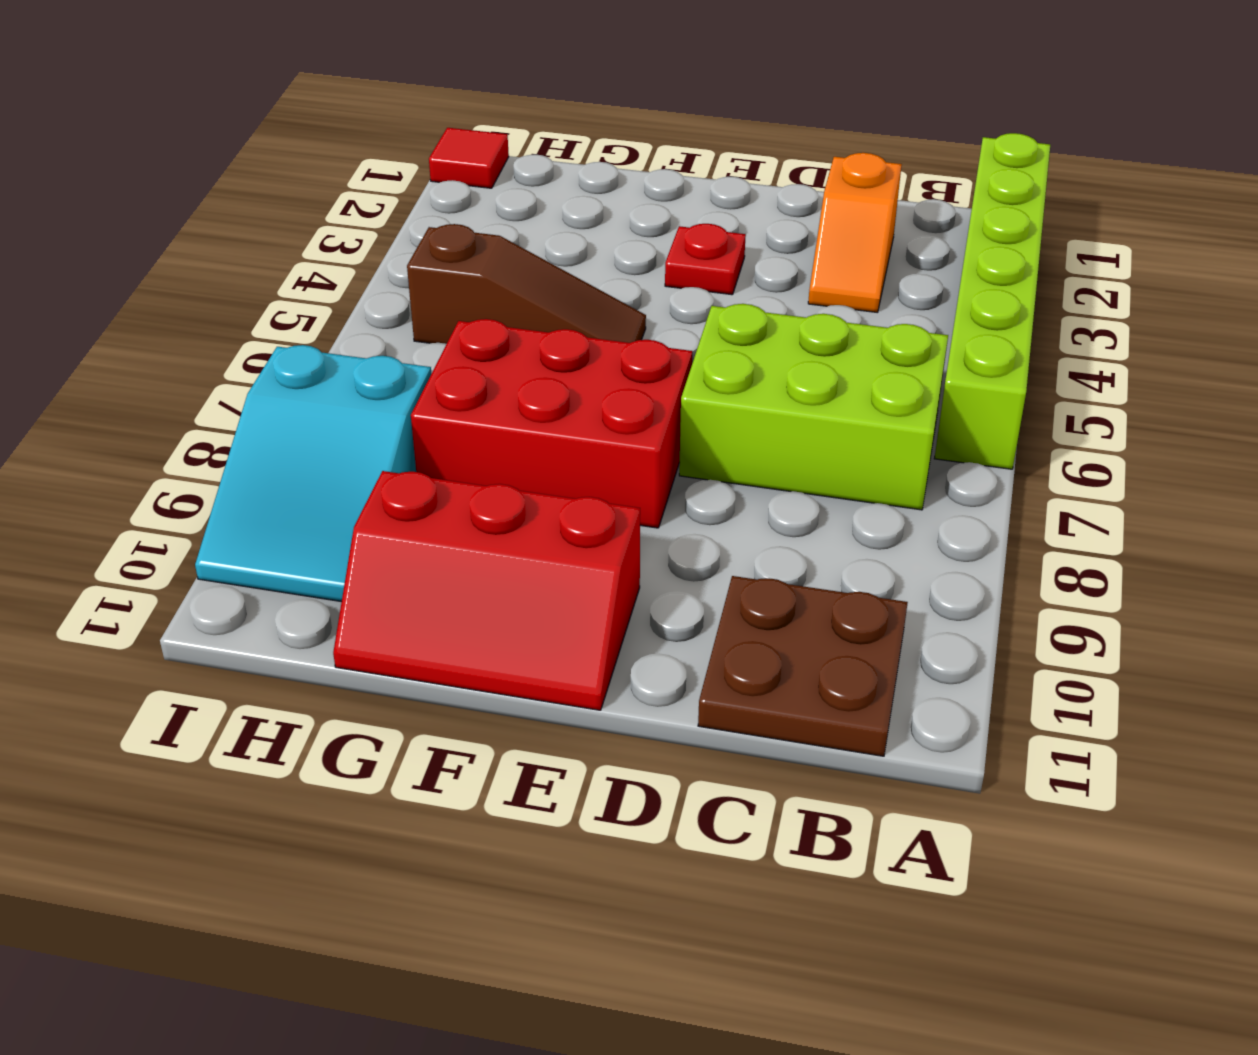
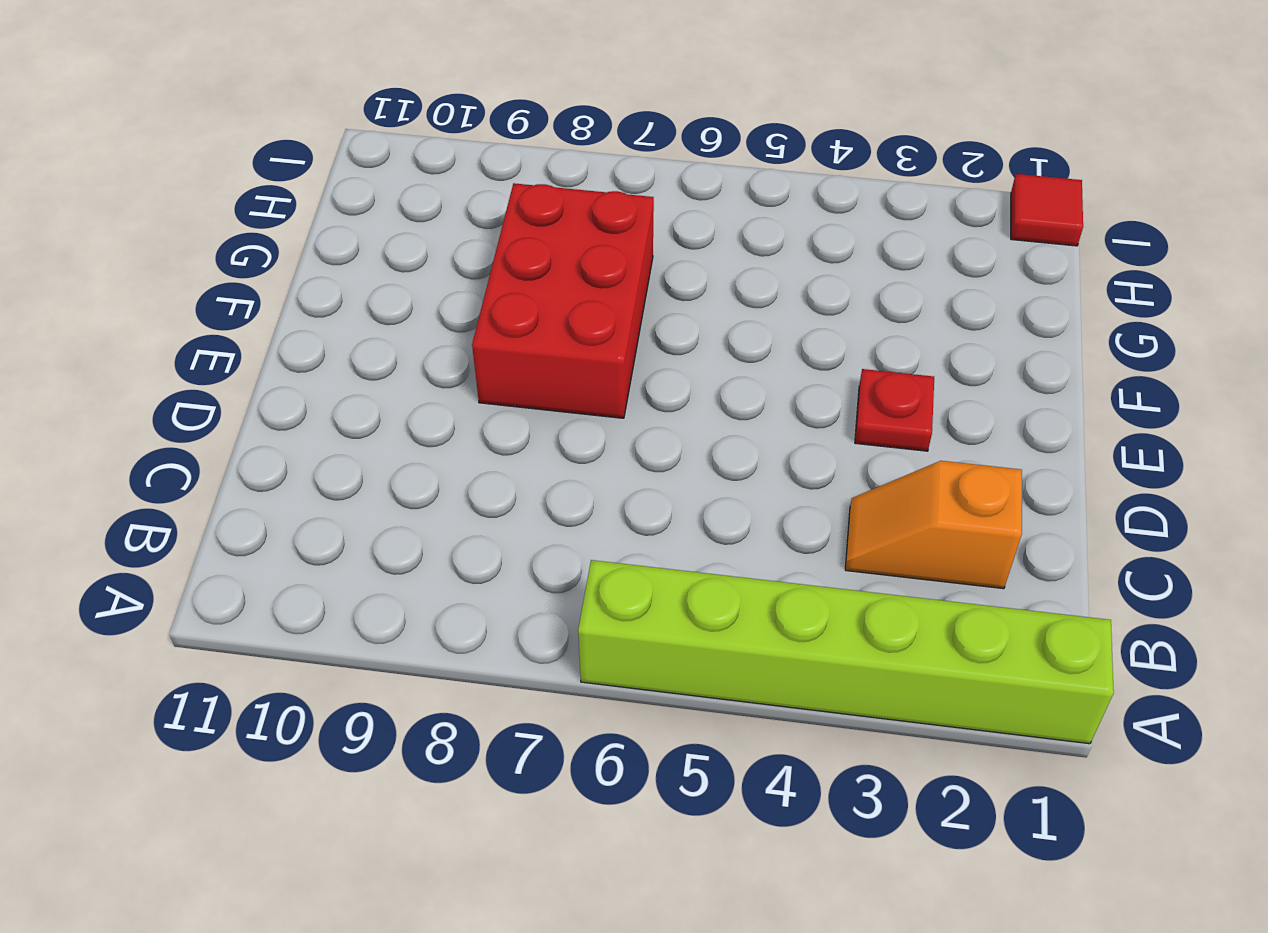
none -> lime brick B6:D7 level 1
none -> brown plate B10:C11 level 1

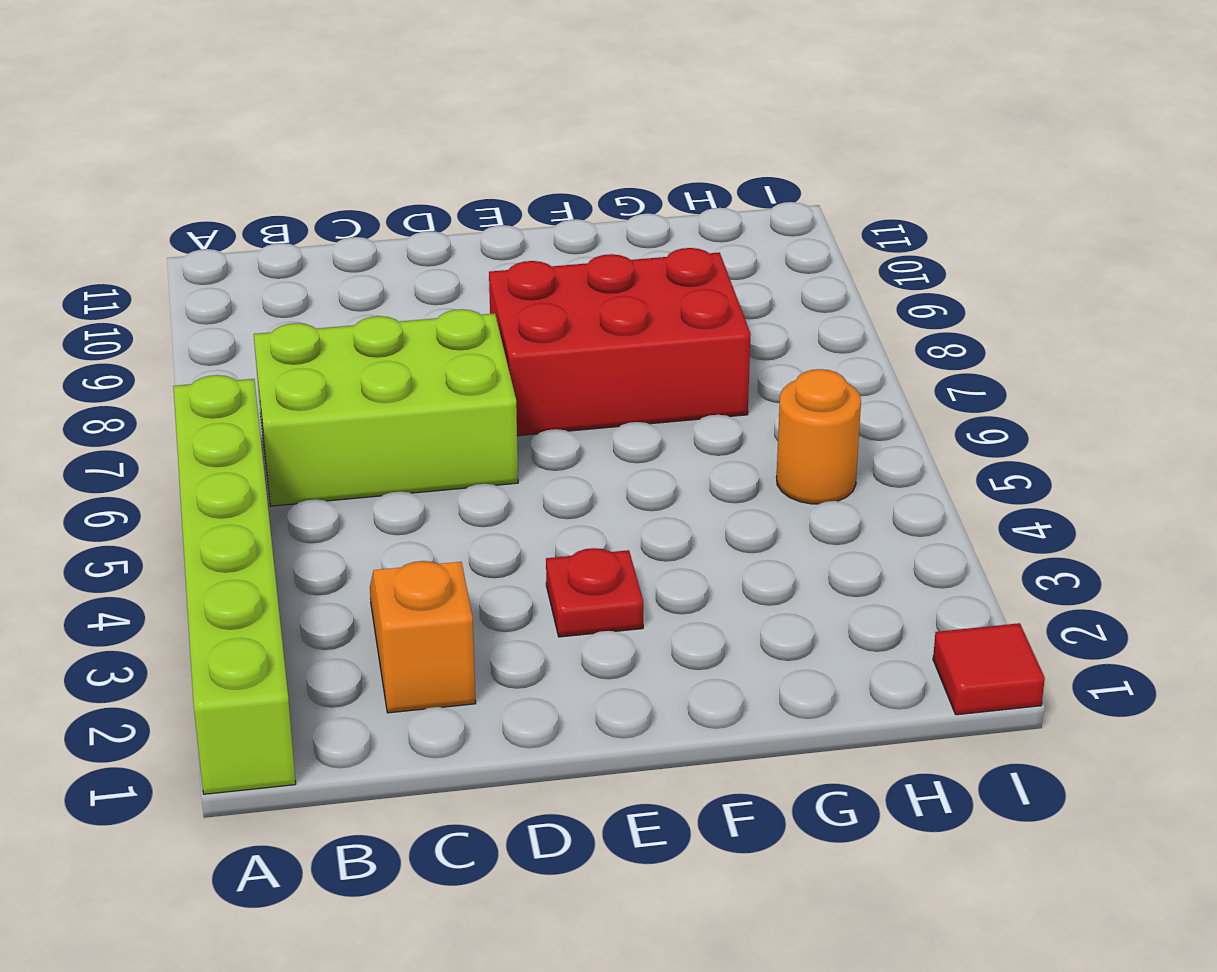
orange round brick H5 level 1 -> brown slope F5:H5 level 1 top H
none -> brown plate B10:C11 level 1
none -> red slope E10:G11 level 1 top 10

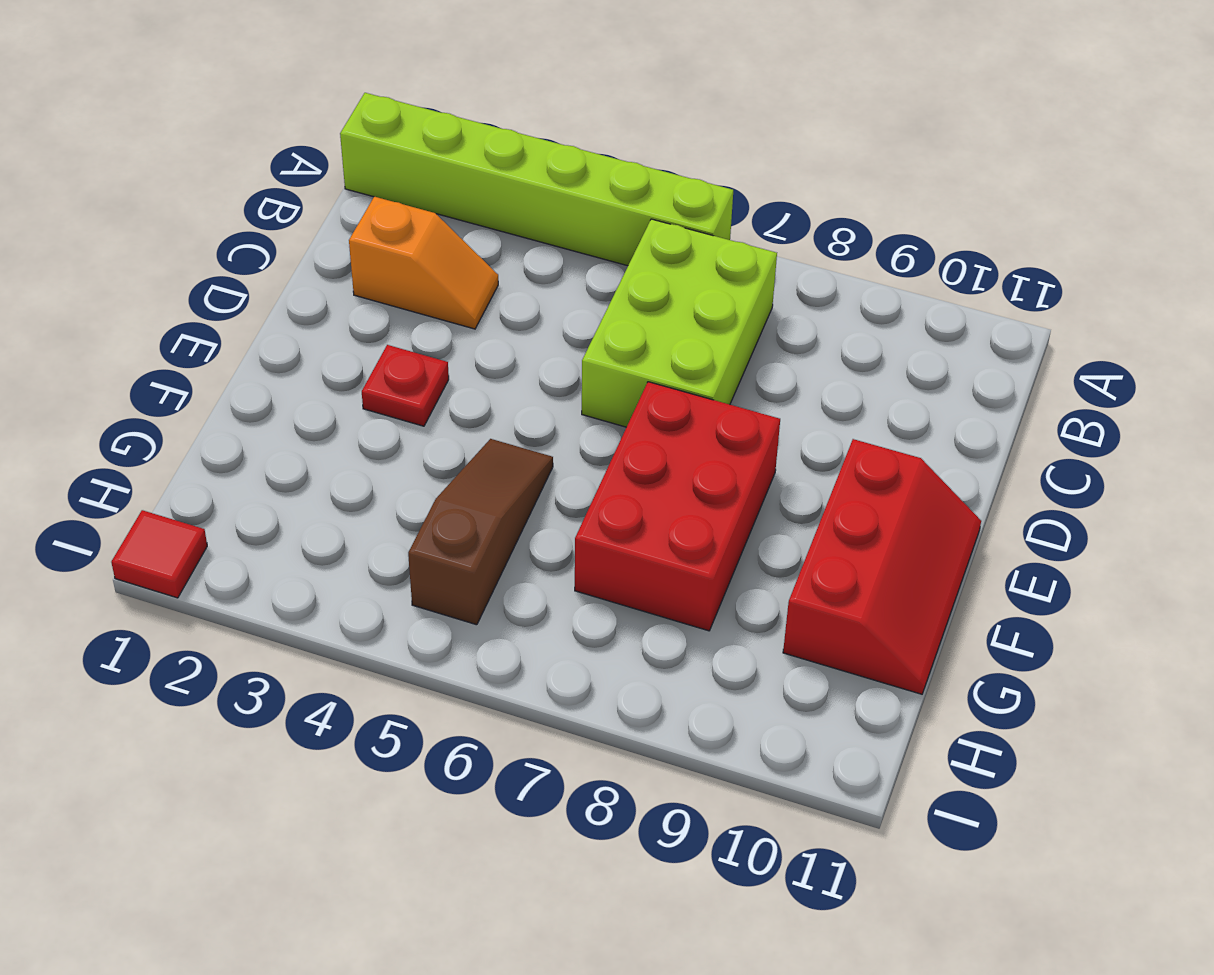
none -> brown plate B10:C11 level 1
none -> cyan slope H8:I10 level 1 top 8

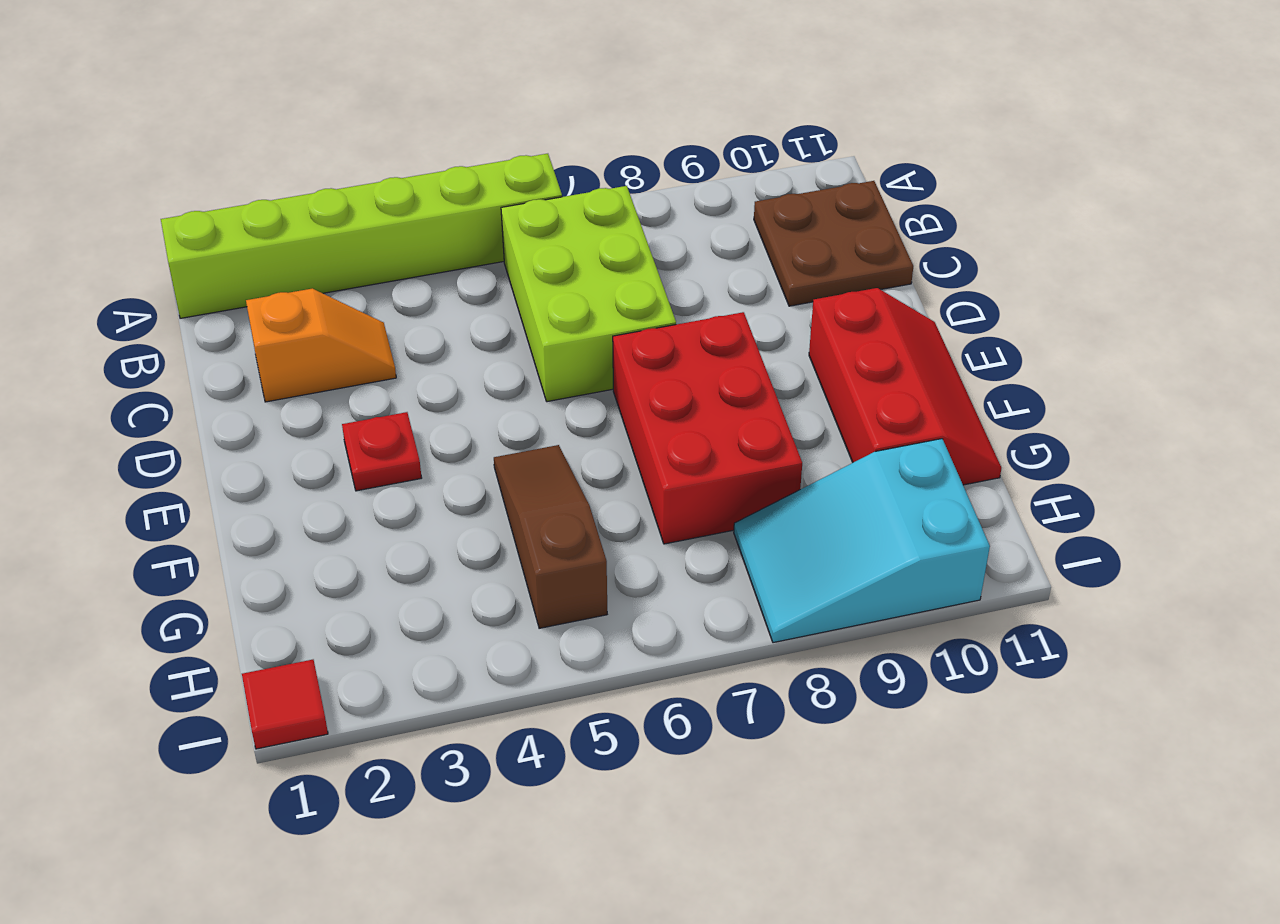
cyan slope H8:I10 level 1 top 10 -> cyan slope H8:I10 level 1 top 8

